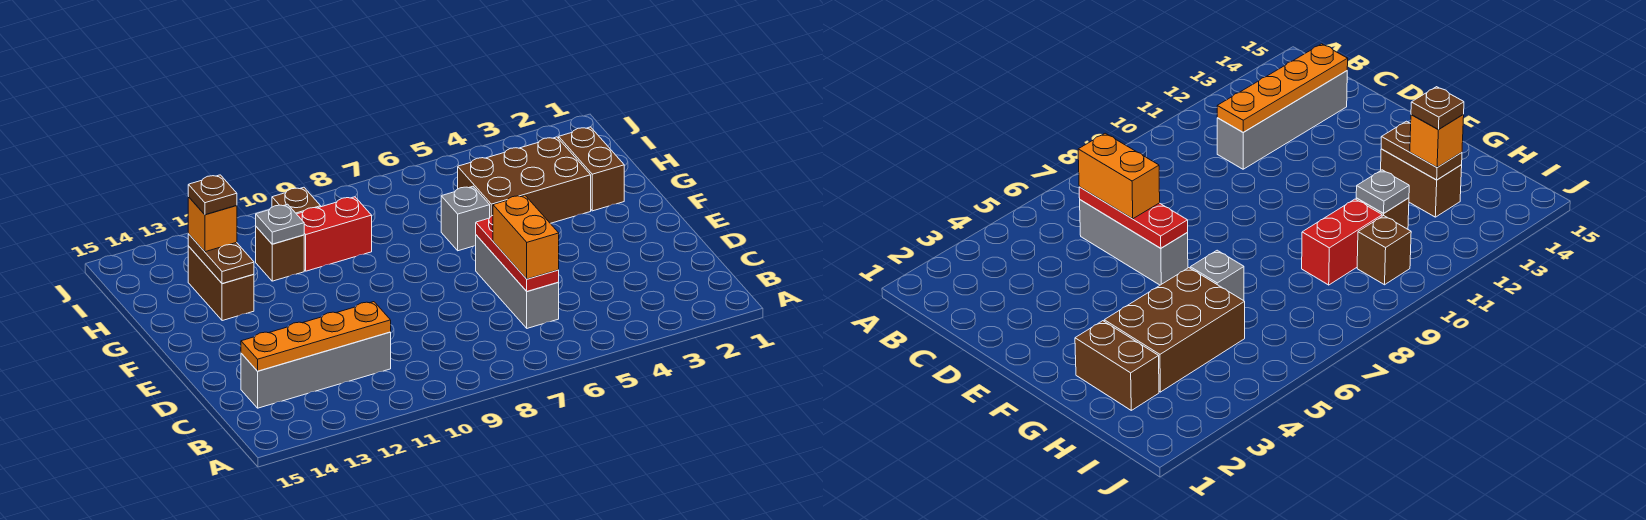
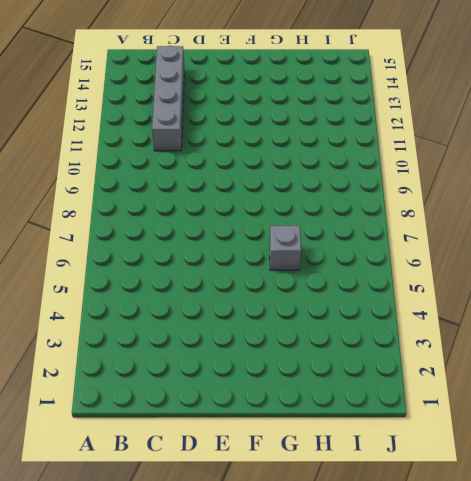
none -> grey brick C6:E6 level 1
none -> brown brick G2:H2 level 1
none -> brown brick G3:H5 level 1

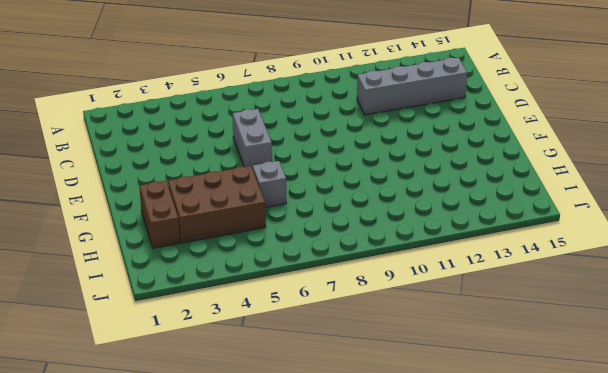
grey brick D6:E6 level 1 -> grey brick C6:E6 level 1
none -> brown brick G13:H13 level 1
none -> red brick H9:H10 level 1
none -> brown brick H11 level 1

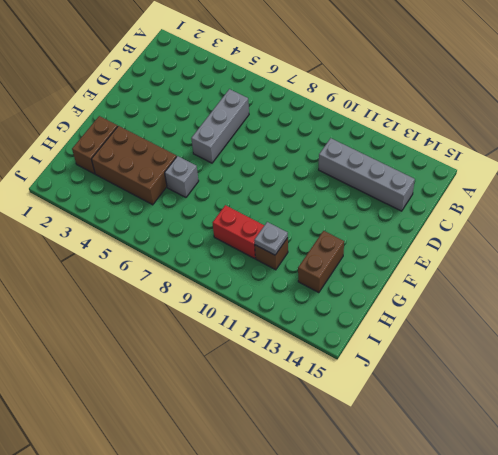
none -> brown brick I10 level 1
none -> red plate C6:E6 level 2
none -> orange plate C11:C14 level 2

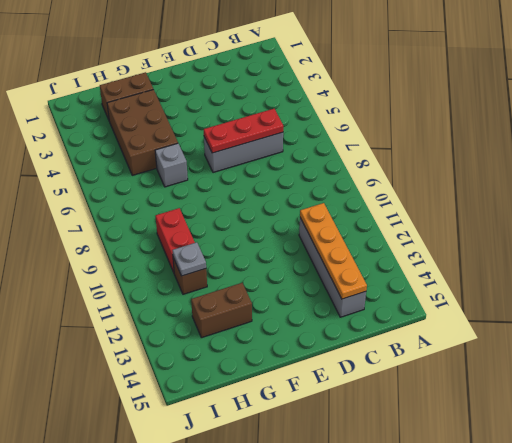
none -> brown brick I10 level 1
none -> brown plate G13:H13 level 2
none -> orange brick C6:D6 level 3

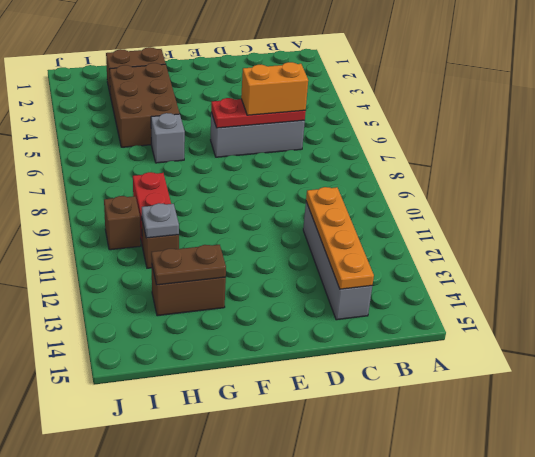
none -> orange brick H13 level 3
none -> brown plate H13 level 4

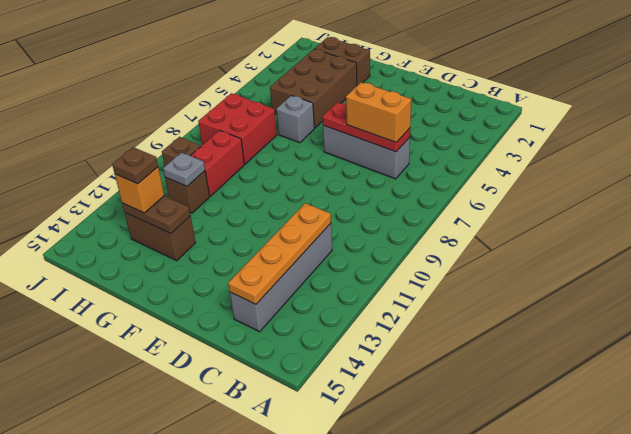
red brick H7:I8 level 1 -> none

